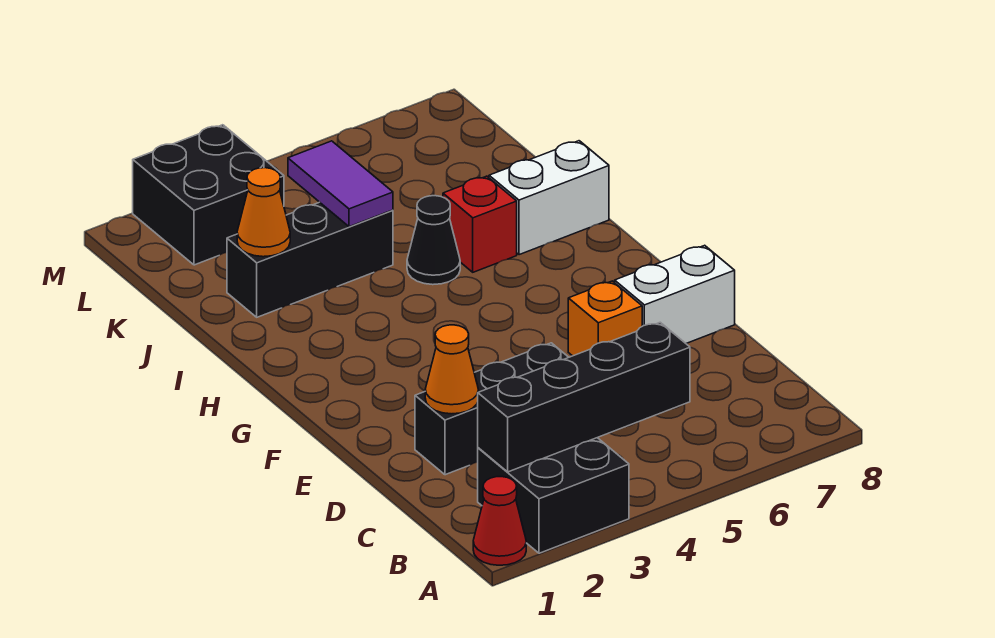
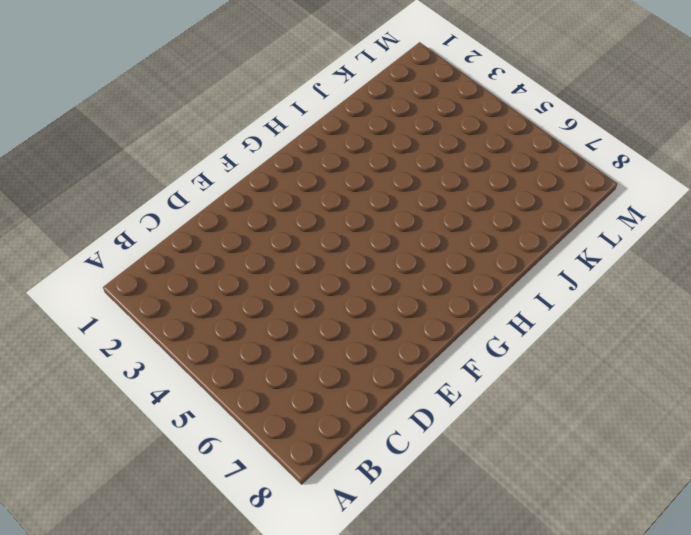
none -> red cone A1 level 1
none -> black brick A2:B3 level 1
none -> black brick D2:D4 level 1

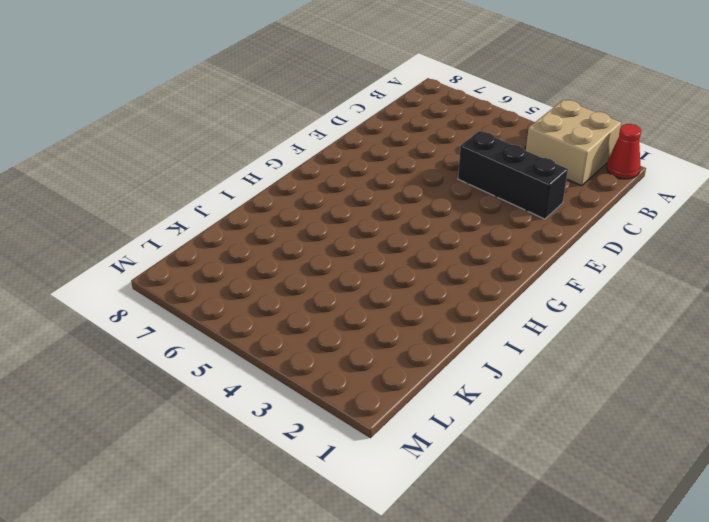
tan brick A2:B3 level 1 -> black brick A2:B3 level 1
none -> orange brick E6 level 1
none -> white brick E7:E8 level 1
none -> black cone I5 level 1

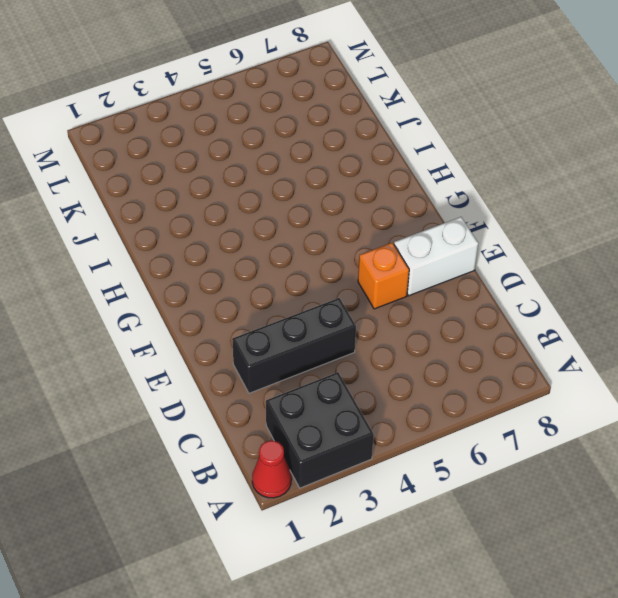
none -> black cone I5 level 1
none -> red brick I6 level 1
none -> white brick I7:I8 level 1

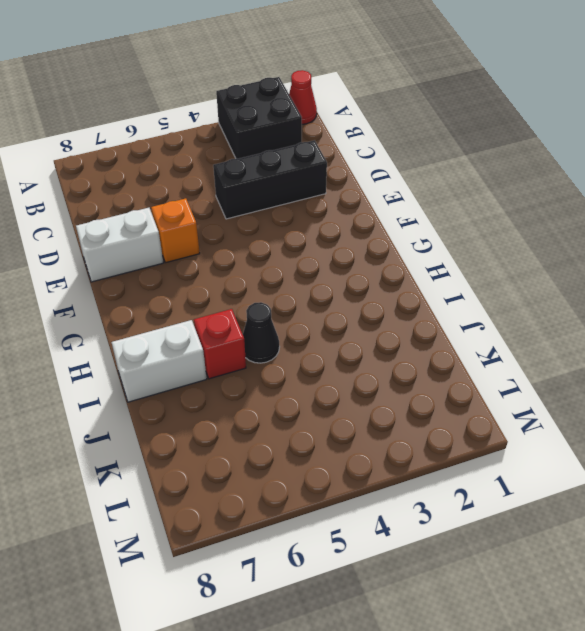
none -> black brick J2:J4 level 1
none -> black brick L2:M3 level 1
none -> black brick B2:B5 level 2

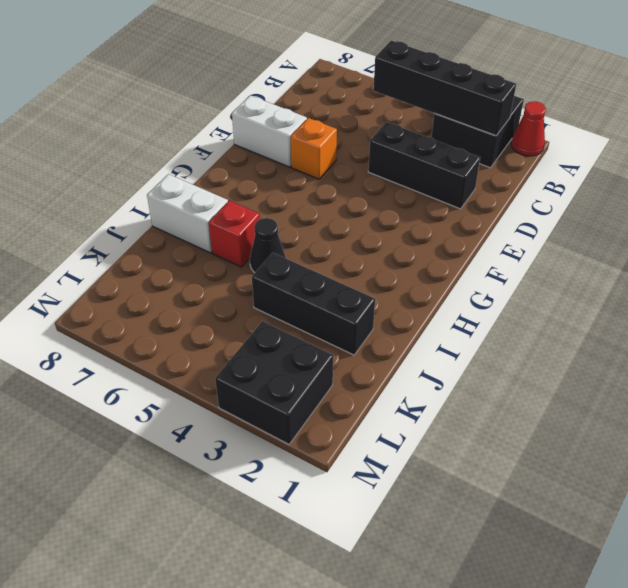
none -> orange cone D2 level 2
none -> orange cone J2 level 2
none -> purple tile J4:K4 level 2

